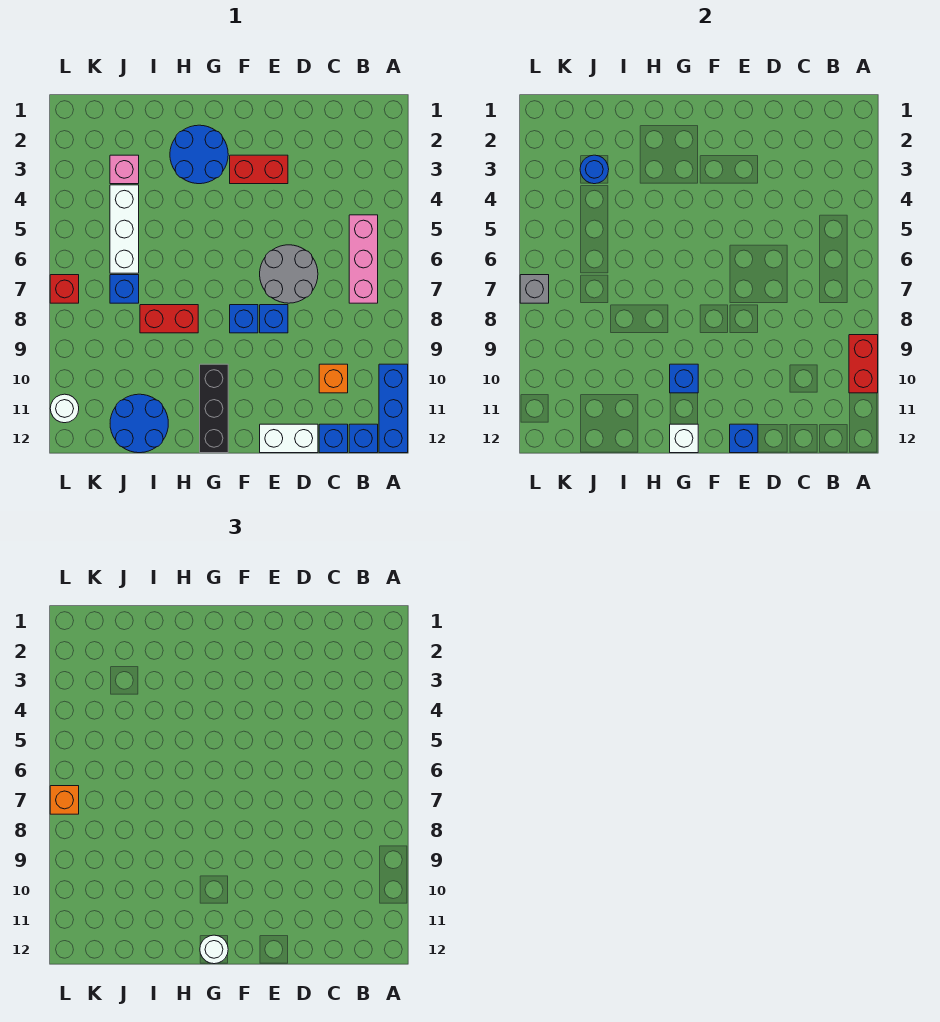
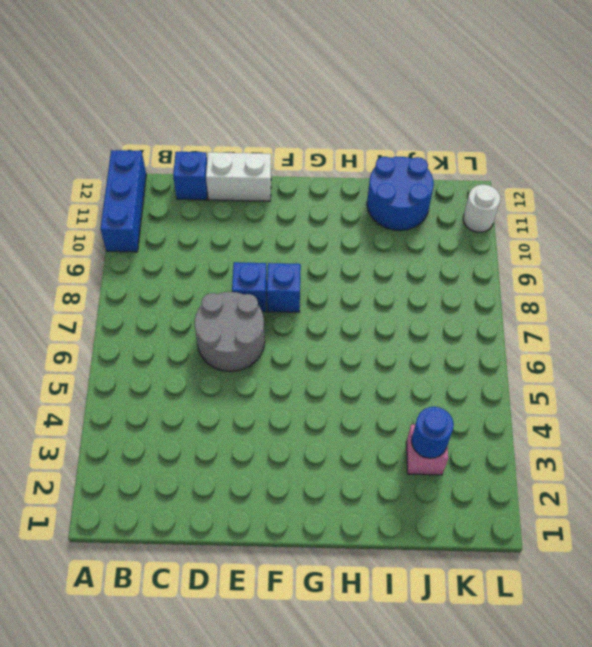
none -> pink brick B5:B7 level 1
none -> blue brick B12 level 1
none -> orange brick C10 level 1

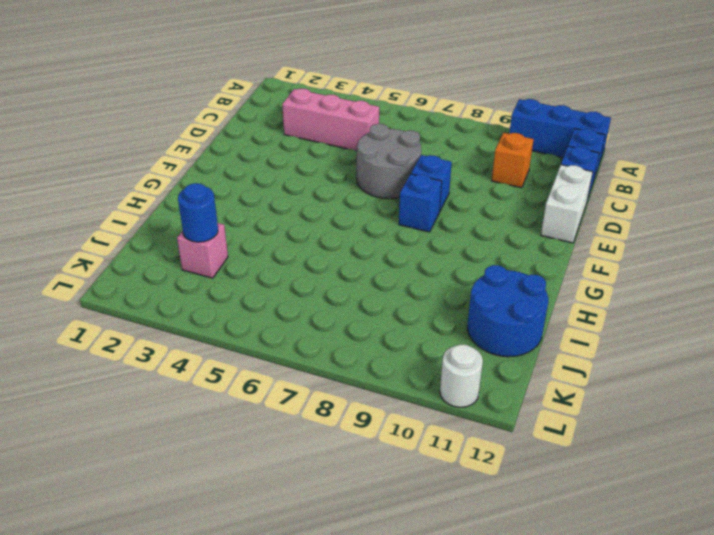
pink brick C3:C5 level 1 -> pink brick B5:B7 level 1
none -> red brick E3:F3 level 1
none -> blue round brick G2:H3 level 1
none -> black brick G10:G12 level 1

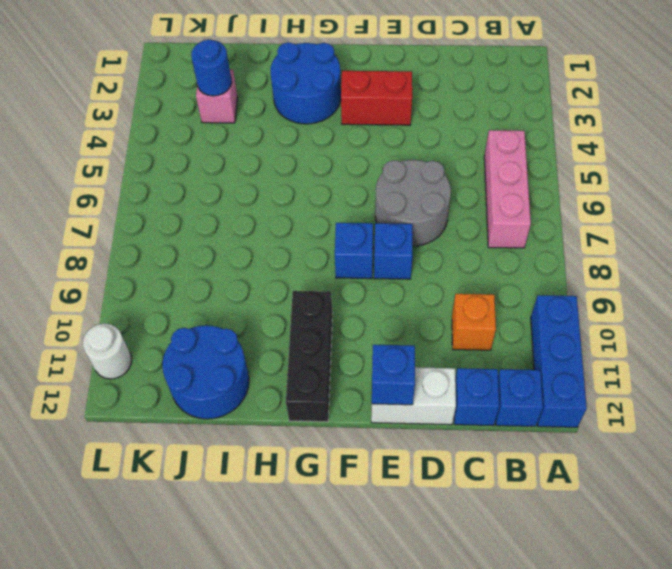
none -> red brick H8:I8 level 1
none -> white brick J4:J6 level 1
none -> blue brick J7 level 1

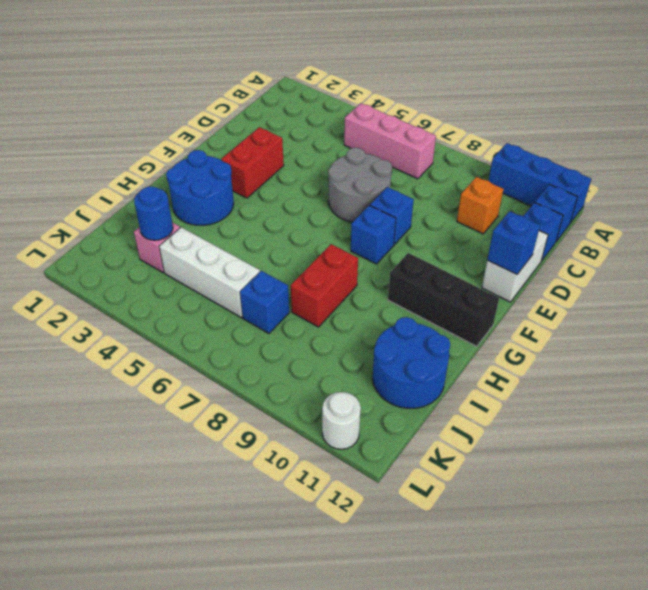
none -> red brick L7 level 1
none -> red brick A9:A10 level 2
none -> blue brick G10 level 2

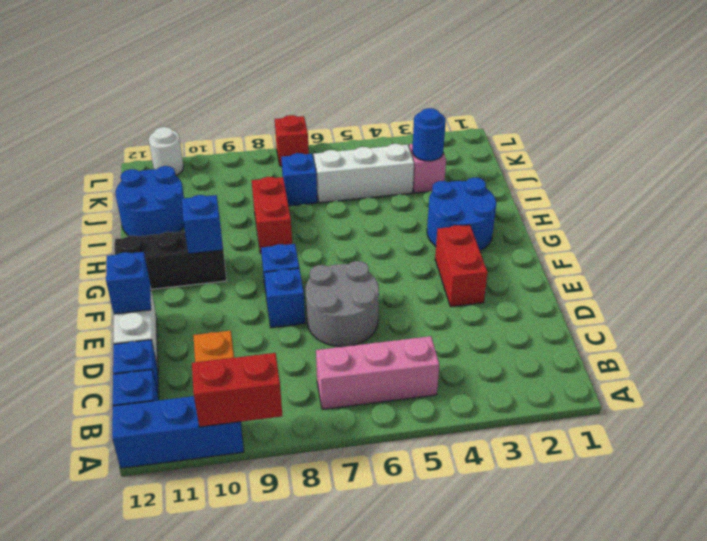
none -> white brick G12 level 2
none -> grey brick L7 level 2
none -> white round brick G12 level 3

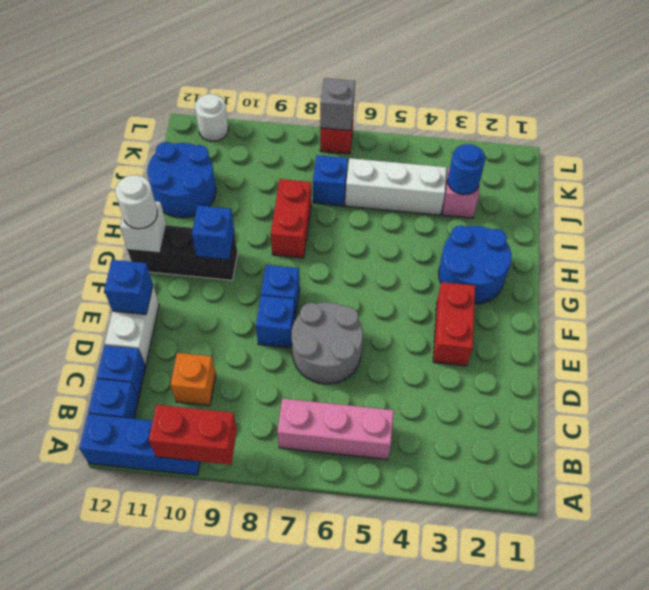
none -> orange brick L7 level 3

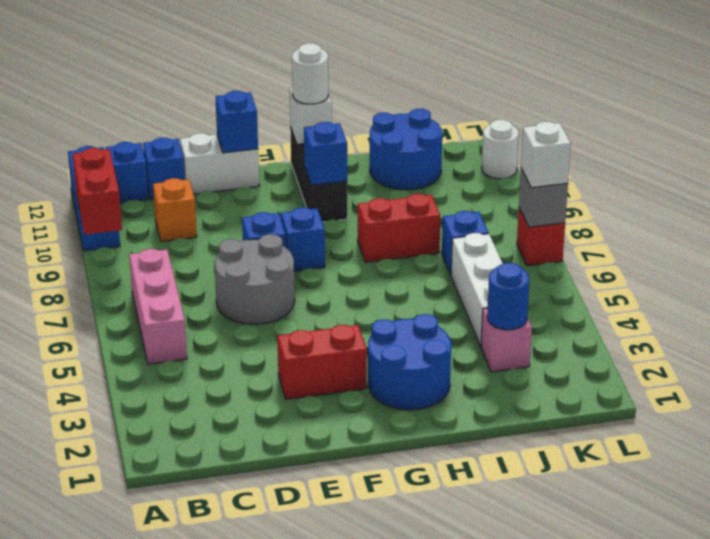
white brick L7 level 3 -> orange brick L7 level 3

